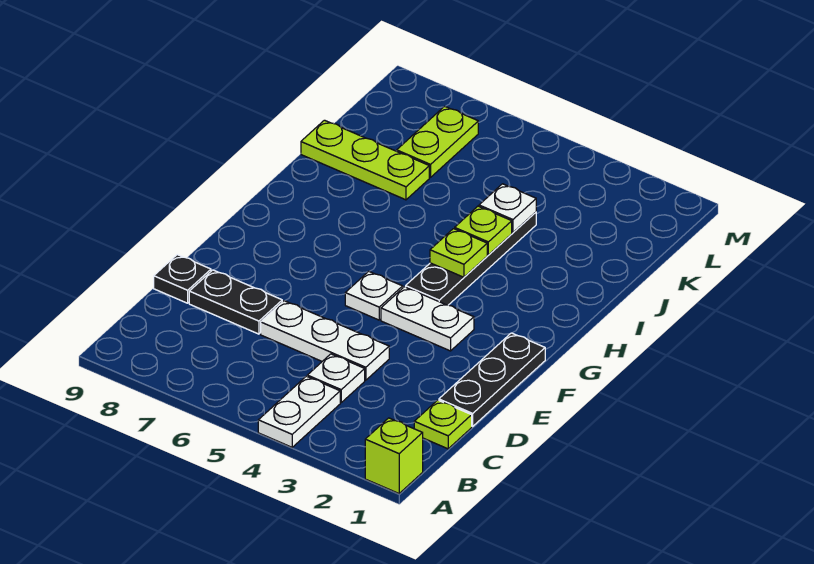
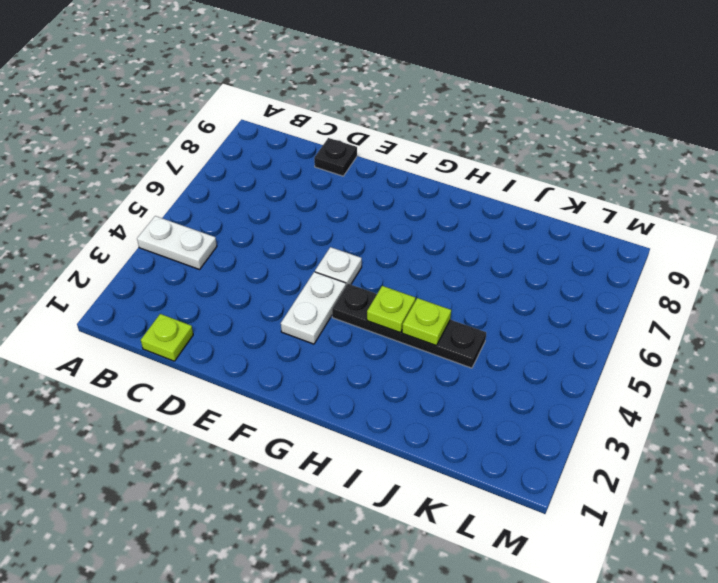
none -> lime brick A1 level 1
none -> white plate C4 level 1
none -> black plate D1:F1 level 1

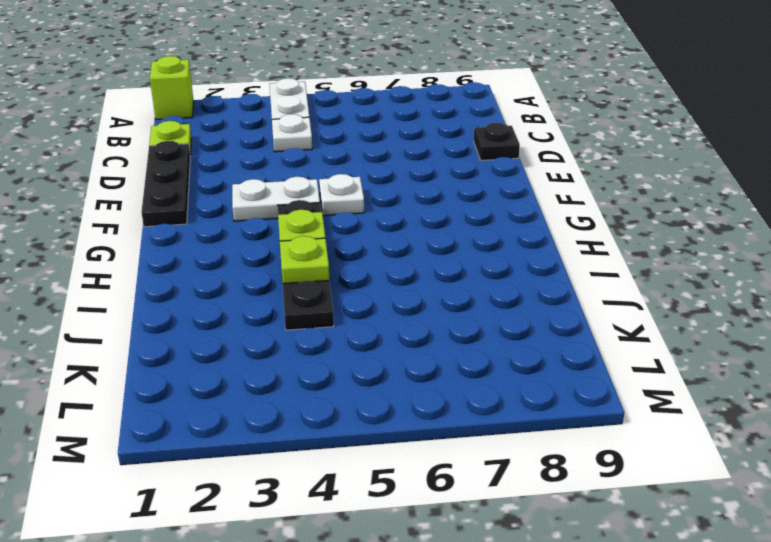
none -> white plate D4:D6 level 1
none -> black plate D7:D8 level 1
none -> lime plate J7:J9 level 1

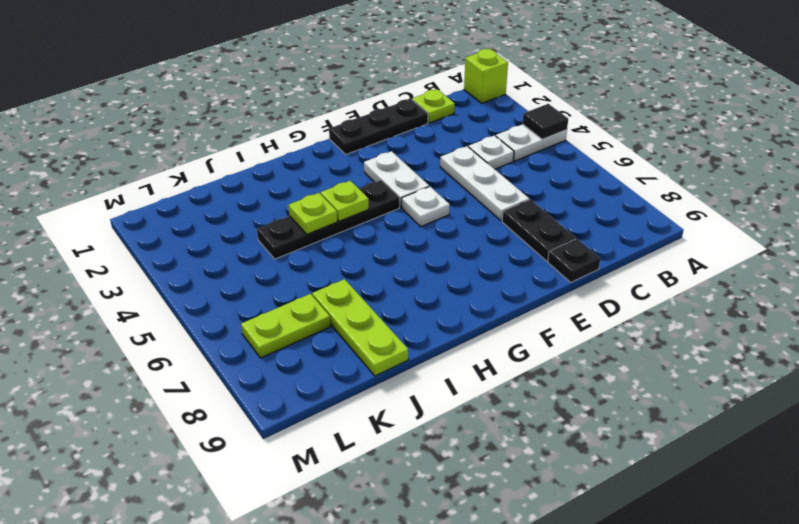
black tile A4 level 2 -> none
none -> white plate J4 level 2

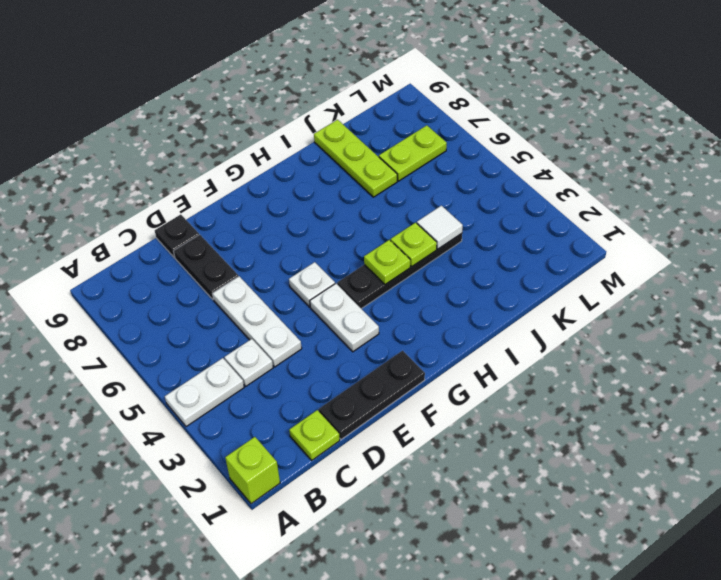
white tile J4 level 2 -> white plate J4 level 2

